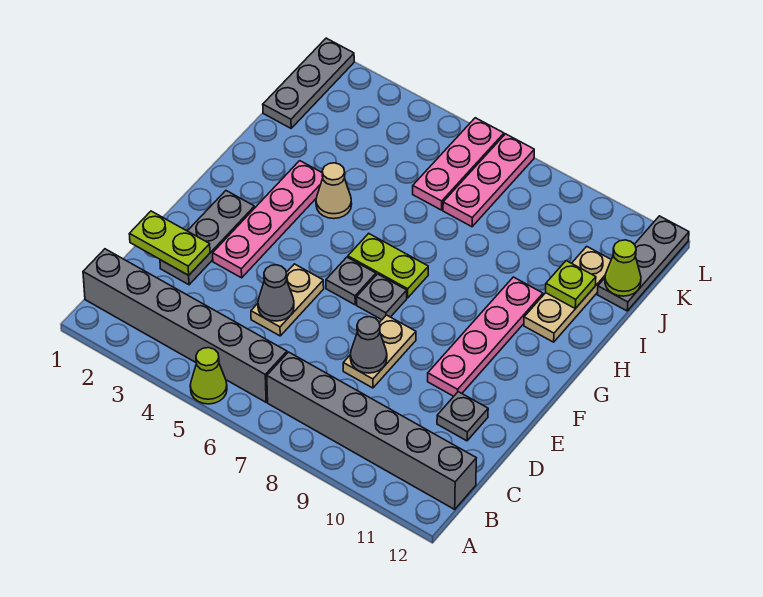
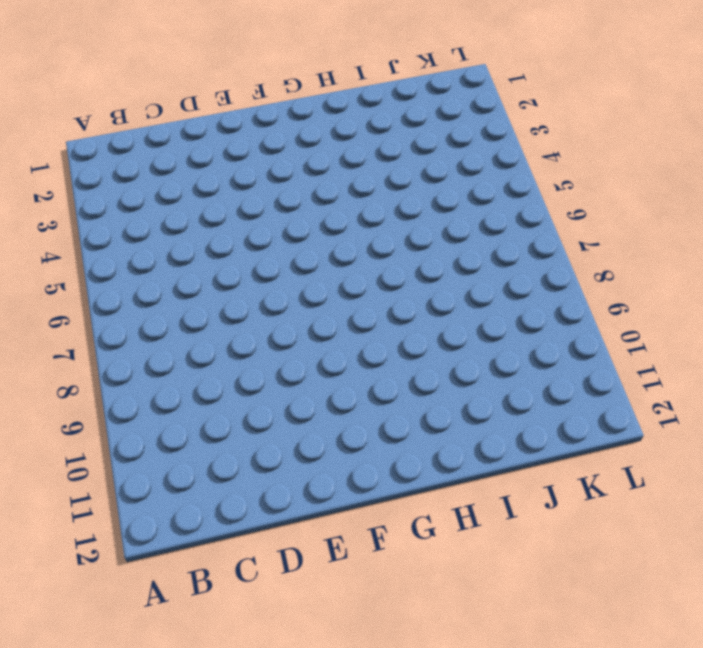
none -> lime cone A5 level 1
none -> grey brick B1:B6 level 1
none -> grey brick B7:B12 level 1

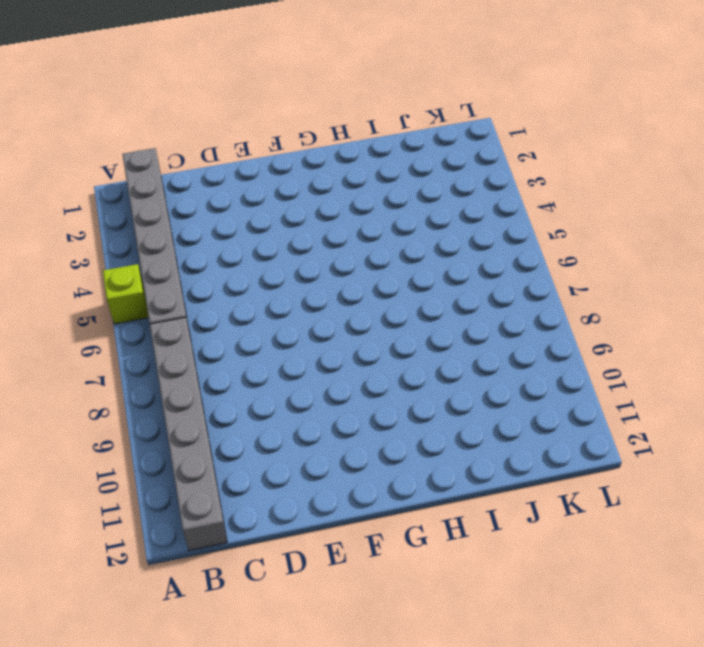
lime brick A5 level 1 -> lime cone A5 level 1
none -> grey plate D2:F2 level 1
none -> tan plate D5:E5 level 1
none -> tan plate D8:E8 level 1

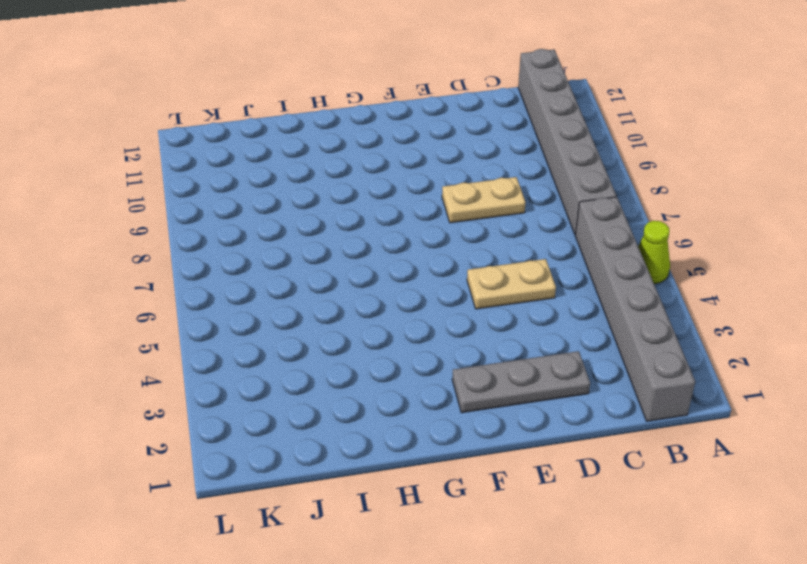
none -> grey plate D11 level 1
none -> pink plate E3:H3 level 1
none -> pink plate E10:H10 level 1

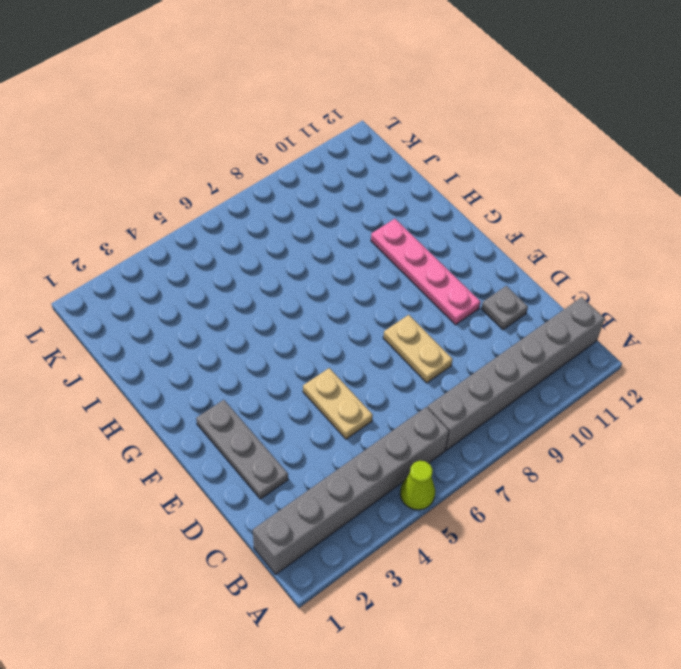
none -> pink plate E3:H3 level 1
none -> grey plate F6 level 1
none -> grey plate F7 level 1

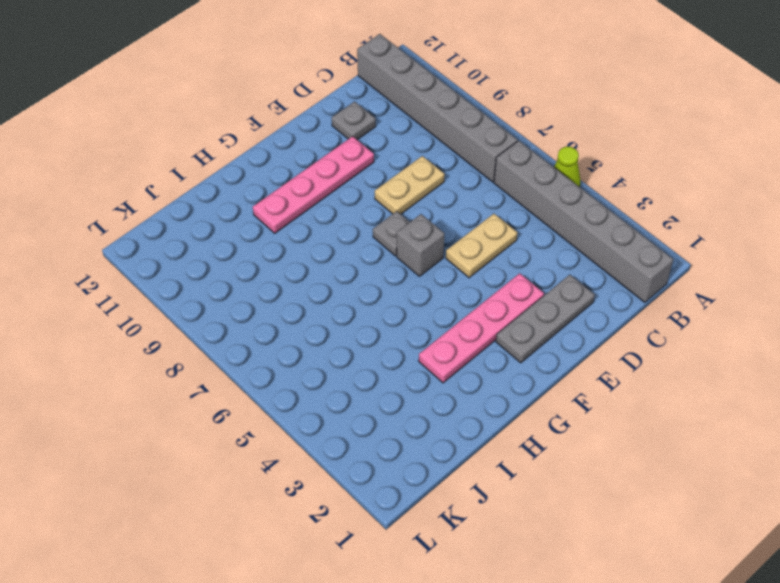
grey brick F6 level 1 -> grey plate F6 level 1
none -> lime plate G6:G7 level 1
none -> tan cone H4 level 1
none -> tan plate H11:J11 level 1

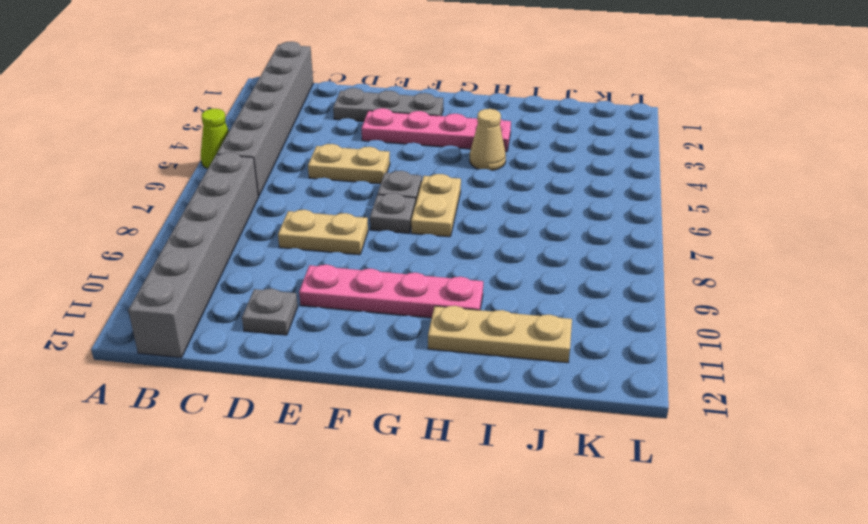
tan plate G6:G7 level 1 -> lime plate G6:G7 level 1
none -> grey plate J1:L1 level 1
none -> pink plate J6:L6 level 1
none -> pink plate J7:L7 level 1

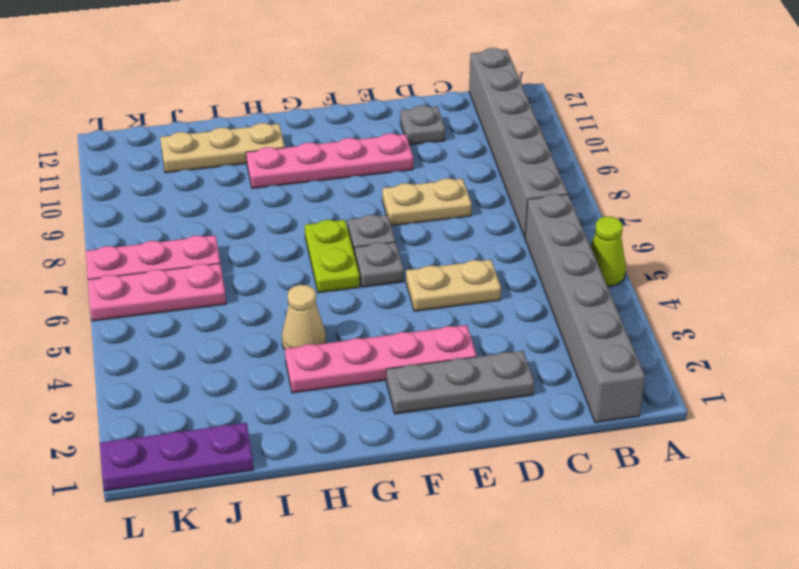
purple plate J1:L1 level 1 -> grey plate J1:L1 level 1
none -> grey plate J12:L12 level 1
none -> lime plate D1:D2 level 2
none -> grey cone D5 level 2

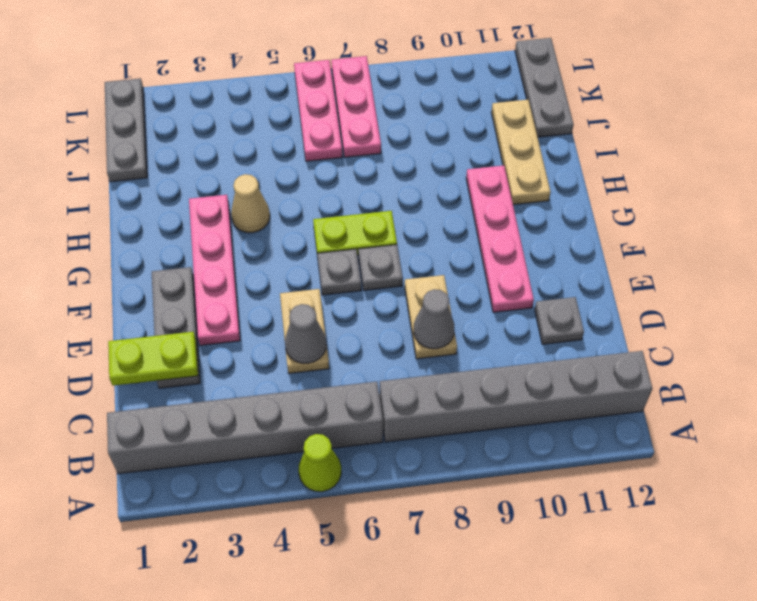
none -> lime plate I11 level 2
none -> lime cone J12 level 2

